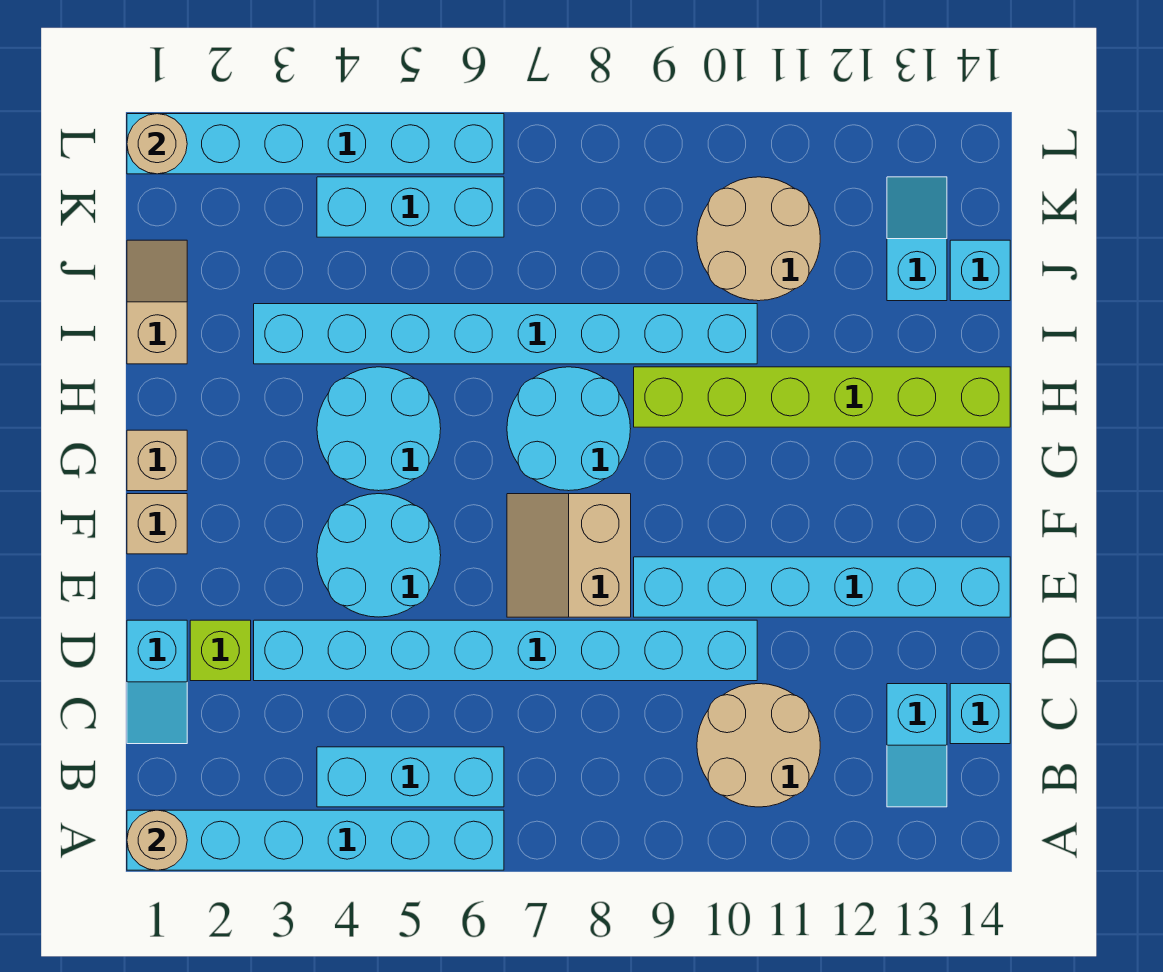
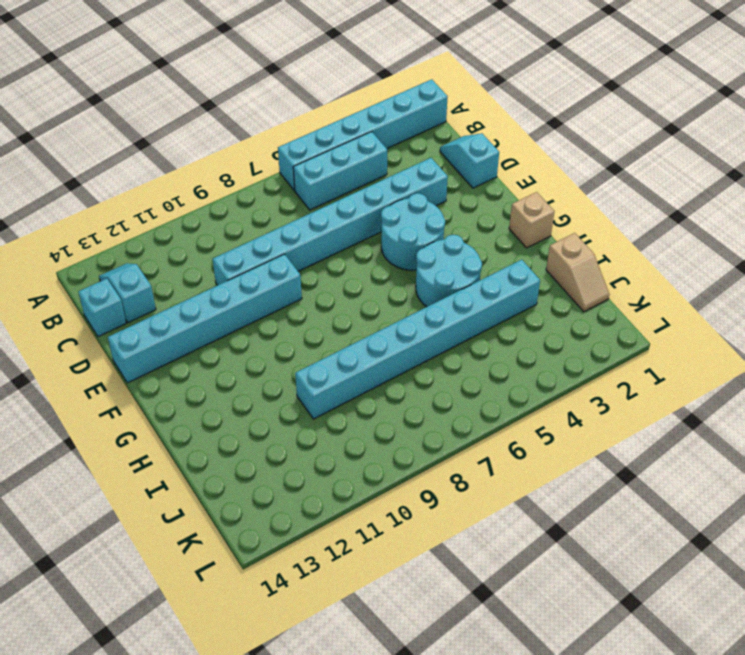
none -> tan round brick B10:C11 level 1
none -> lime brick D2 level 1
none -> tan slope E7:F8 level 1 top 8

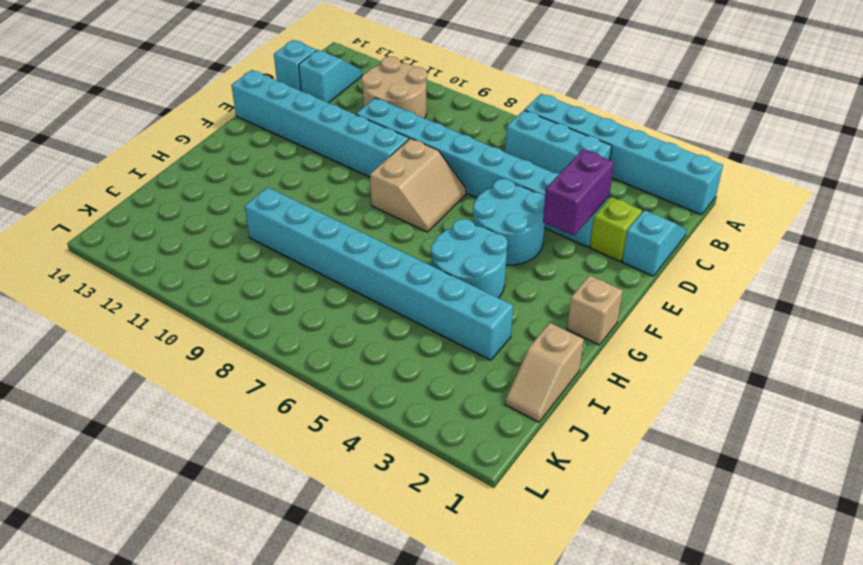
purple brick D3:E3 level 2 -> none
none -> tan brick F1 level 1
none -> cyan round brick G7:H8 level 1
none -> lime brick H9:H14 level 1

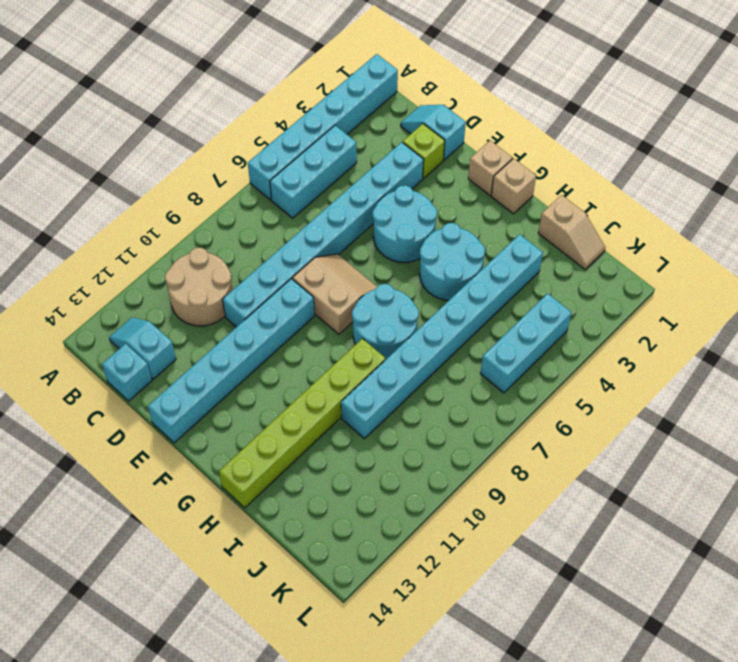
none -> tan round brick J10:K11 level 1
none -> cyan slope J13:K13 level 1 top J
none -> cyan brick J14 level 1

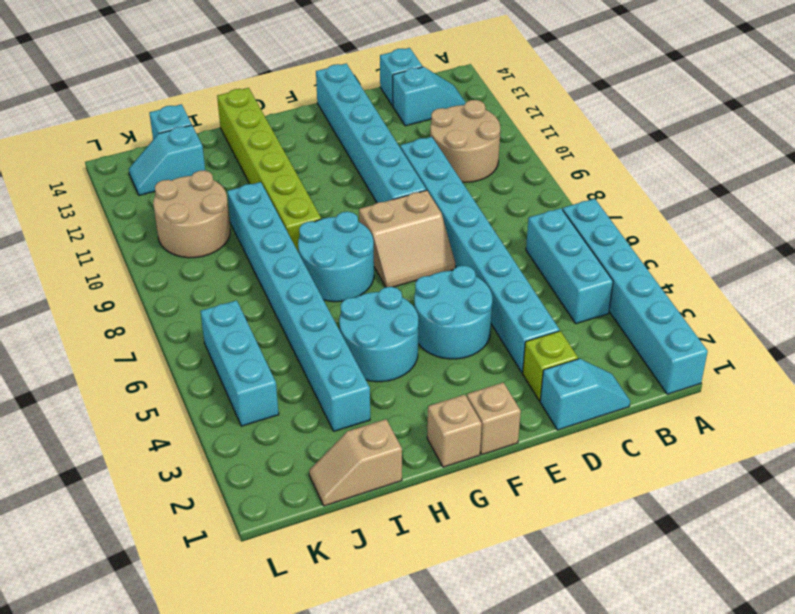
none -> cyan brick L1:L6 level 1
none -> tan round brick A1 level 2
none -> tan round brick L1 level 2

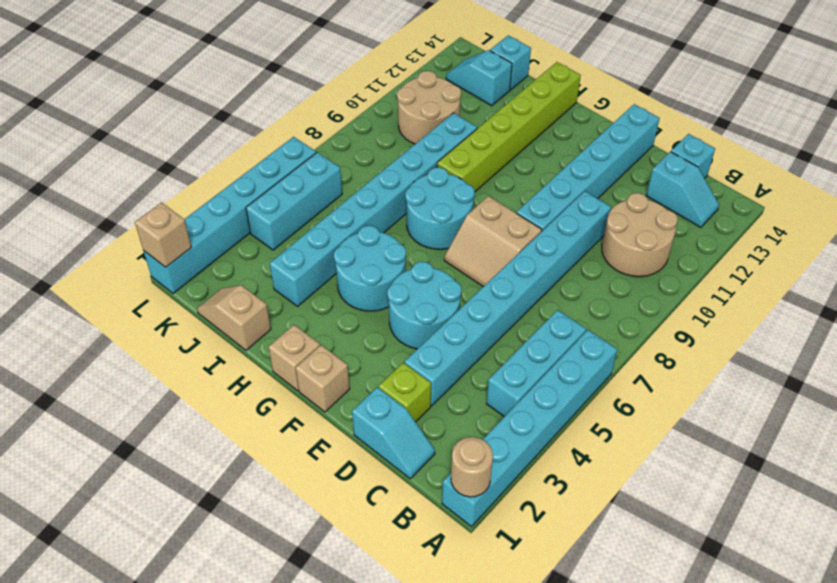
tan brick L1 level 2 -> tan round brick L1 level 2

